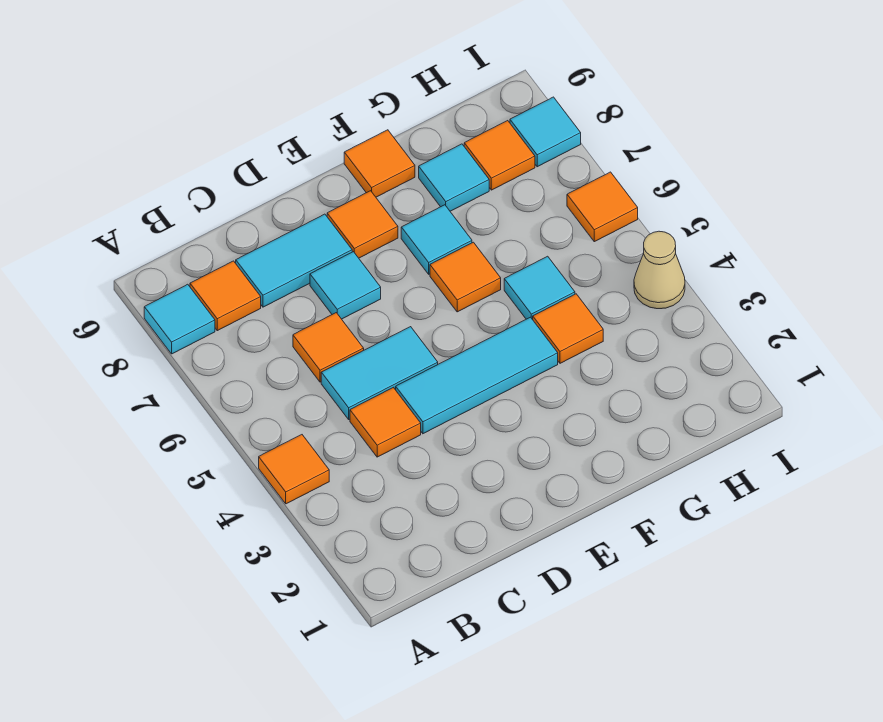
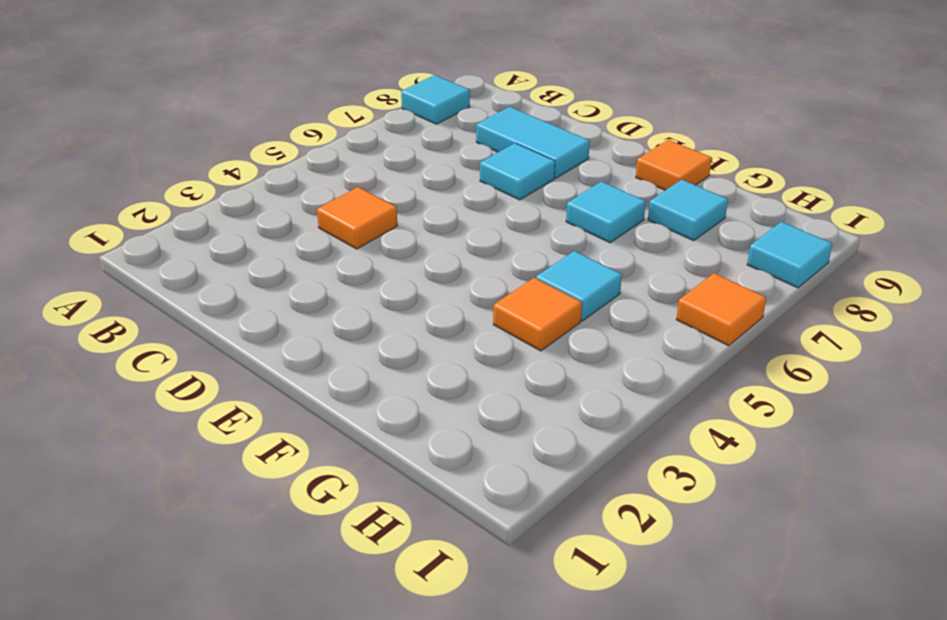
none -> orange tile A4 level 1
none -> orange tile B8 level 1
none -> cyan tile C5:D5 level 1

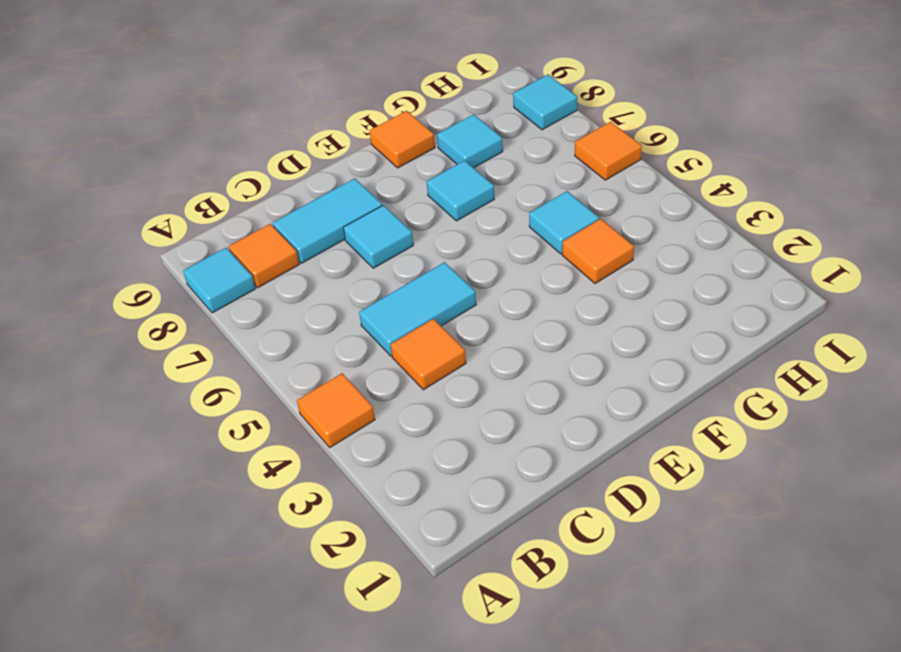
none -> orange tile C6 level 1
none -> cyan tile D4:F4 level 1
none -> orange tile E8 level 1

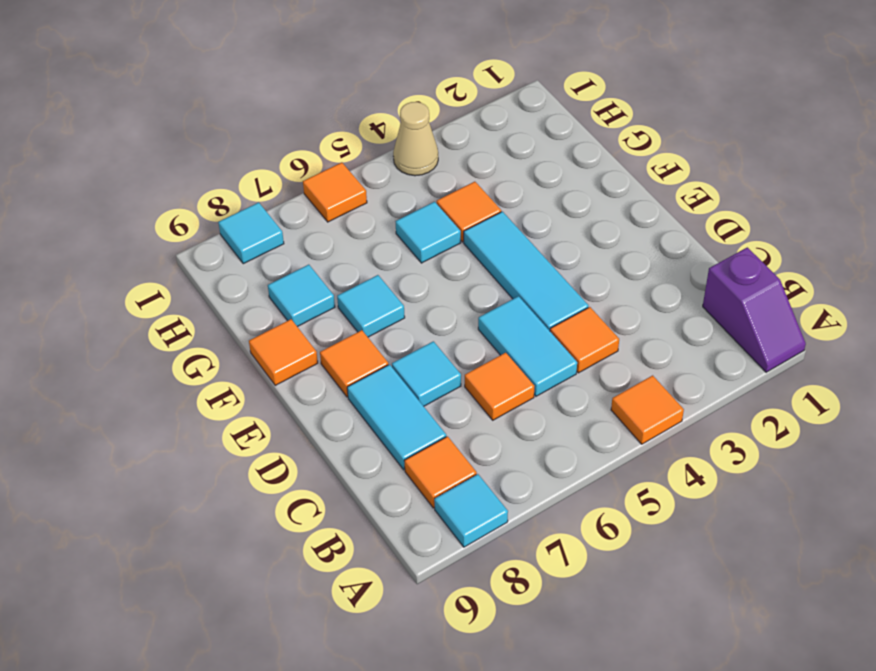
purple slope A1:B1 level 1 top B -> none
none -> orange tile F6 level 1
none -> orange tile H8 level 1

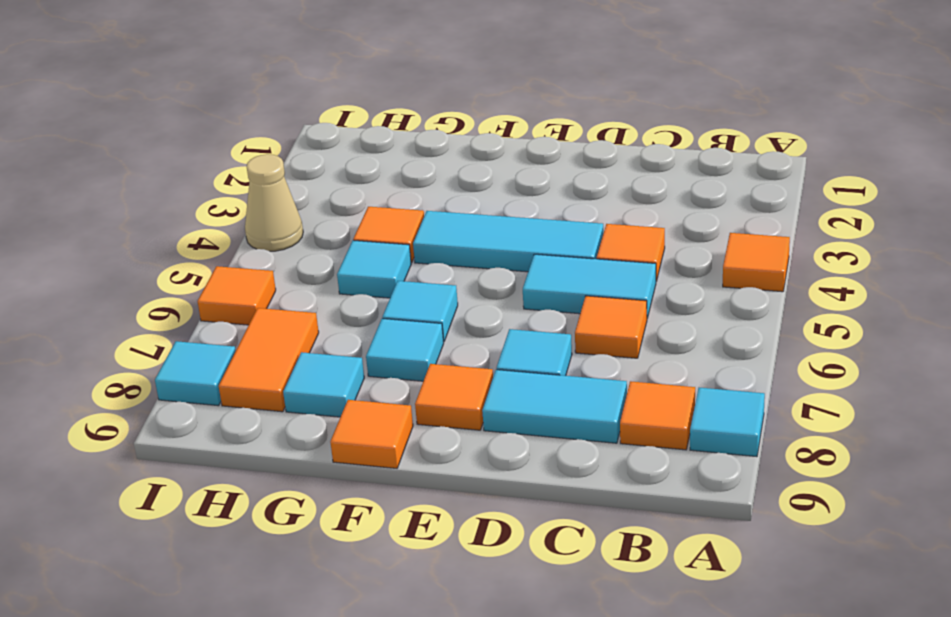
cyan tile F6 level 1 -> orange tile F6 level 1
orange tile H7:H8 level 1 -> orange tile H8 level 1

